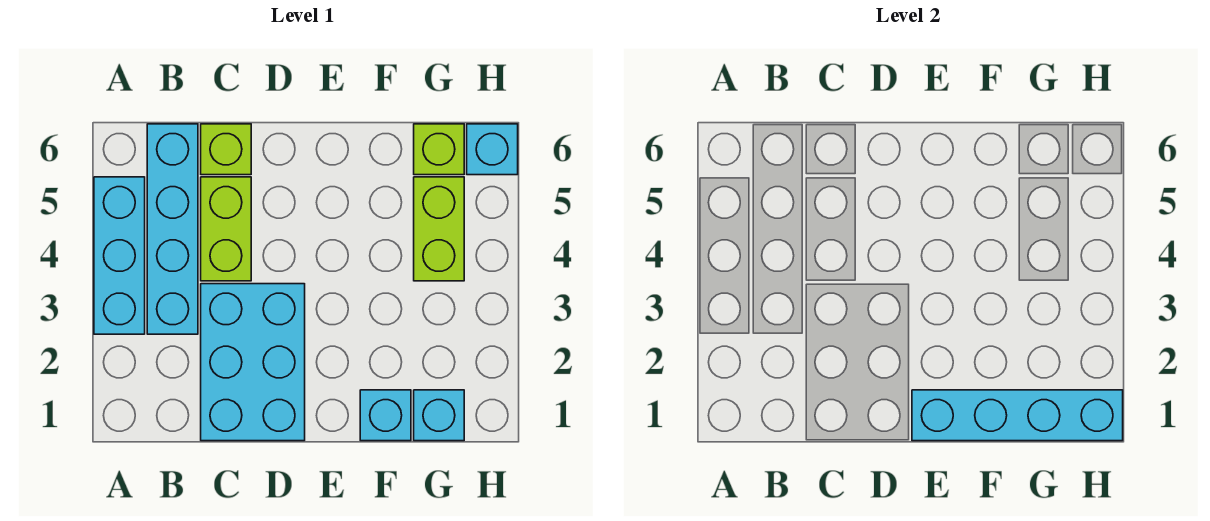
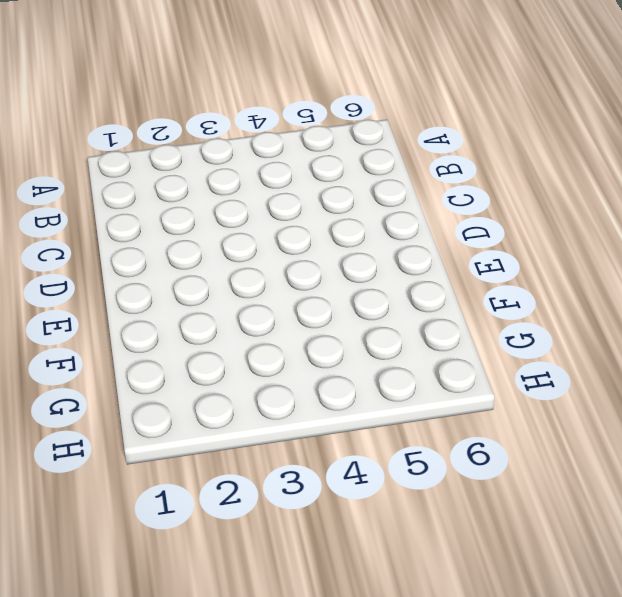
none -> cyan brick A3:A5 level 1
none -> cyan brick B3:B6 level 1

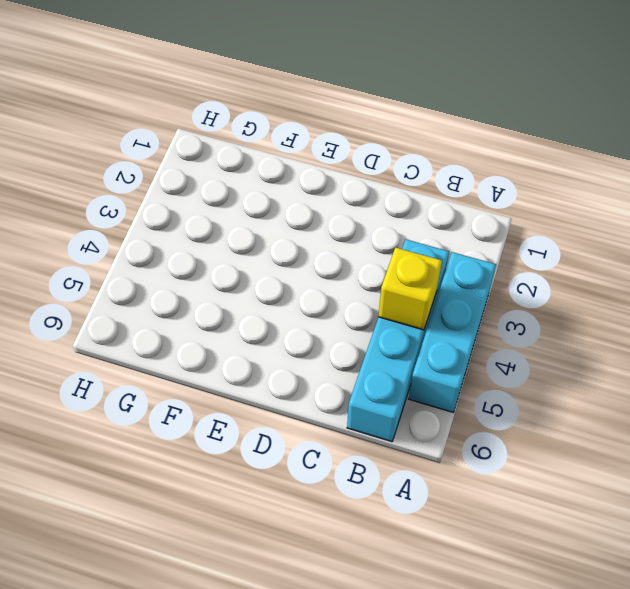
yellow brick B4 level 2 -> none
none -> cyan brick C1:D3 level 1
none -> lime brick C4:C5 level 1

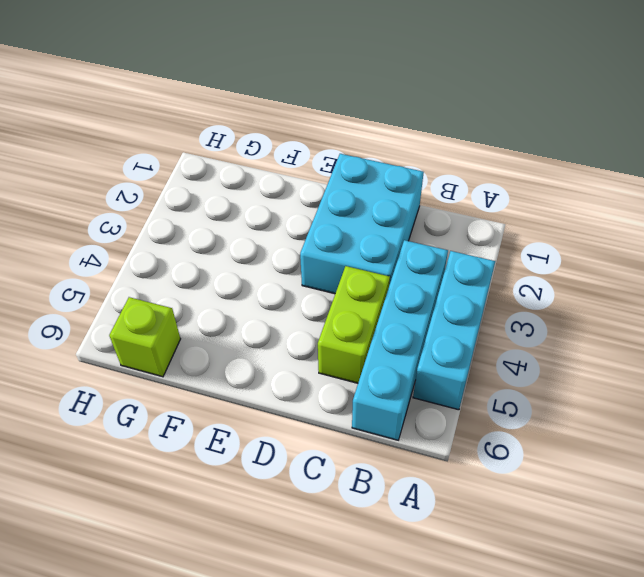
none -> lime brick C6 level 1
none -> cyan brick F1 level 1

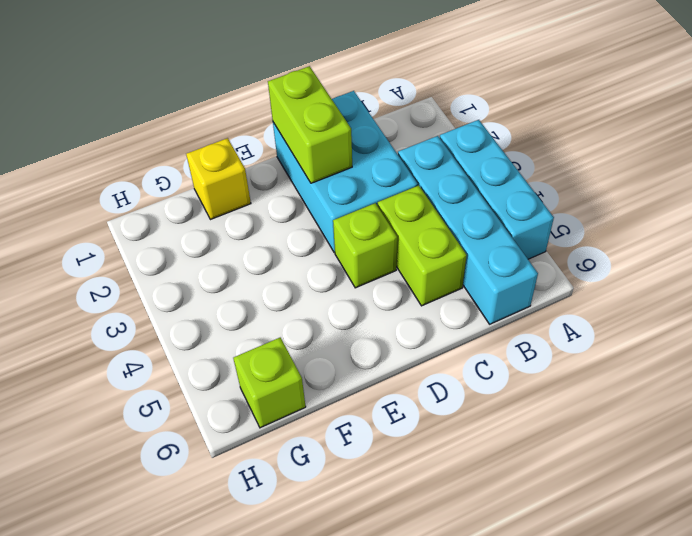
lime brick D1:D2 level 2 -> lime brick G4:G5 level 1
lime brick D4 level 1 -> lime brick C6 level 1
yellow brick F1 level 1 -> cyan brick F1 level 1
none -> cyan brick G1 level 1
none -> cyan brick H6 level 1

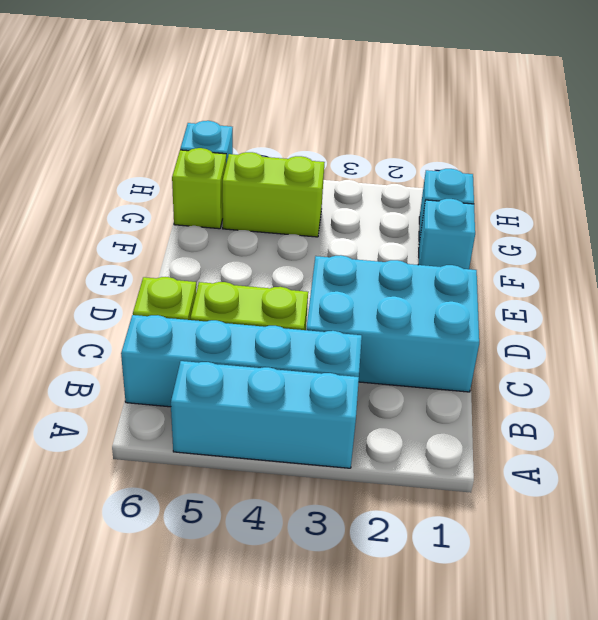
none -> cyan brick E1:H1 level 2

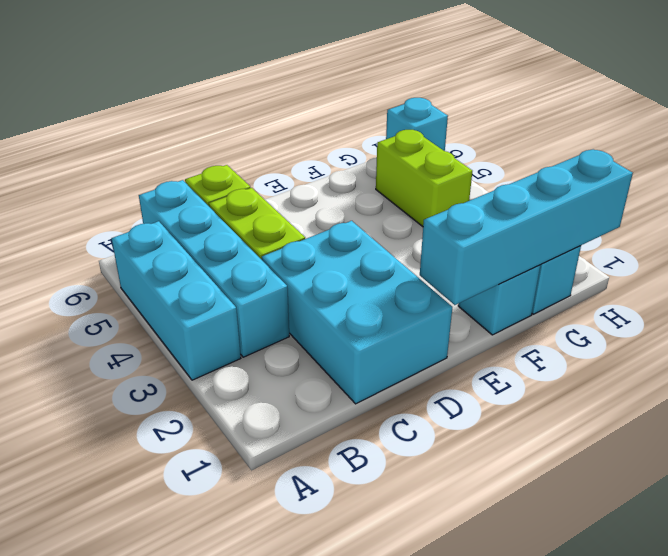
none -> lime brick G6 level 1

